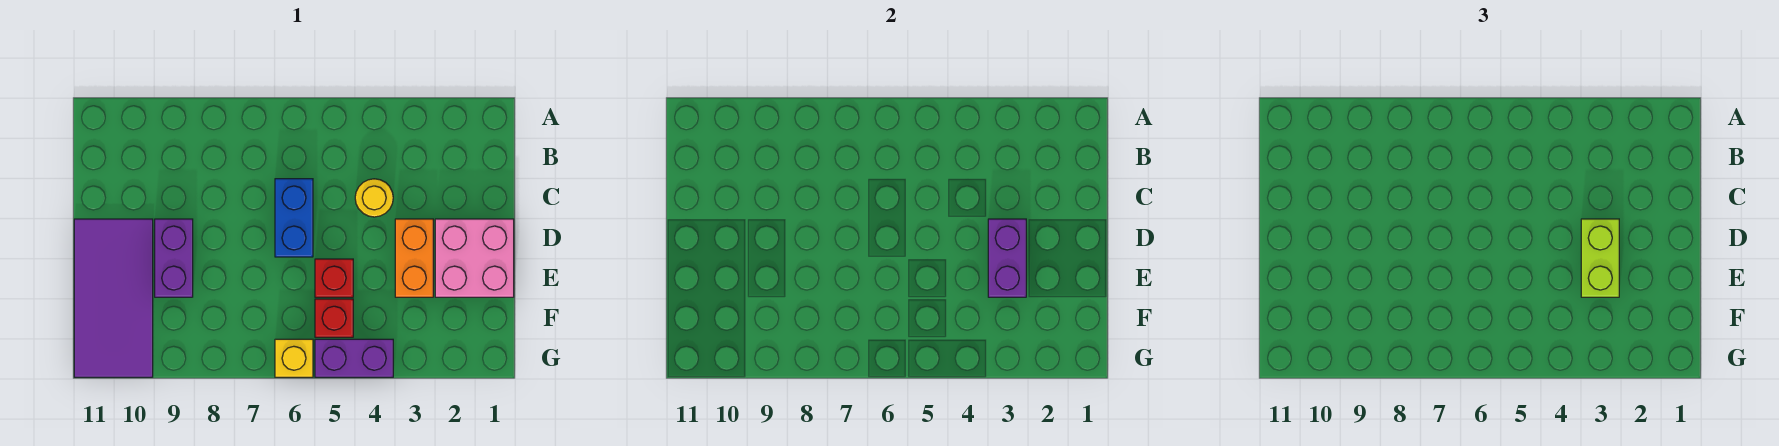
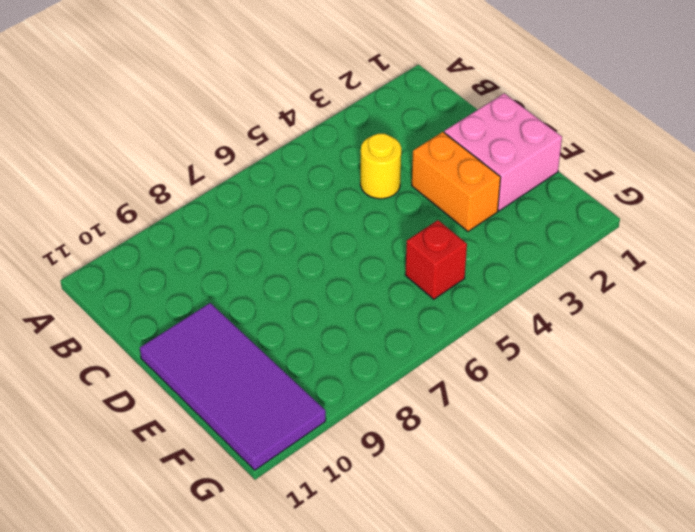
none -> blue brick C6:D6 level 1
none -> purple brick D9:E9 level 1
none -> red brick E5 level 1

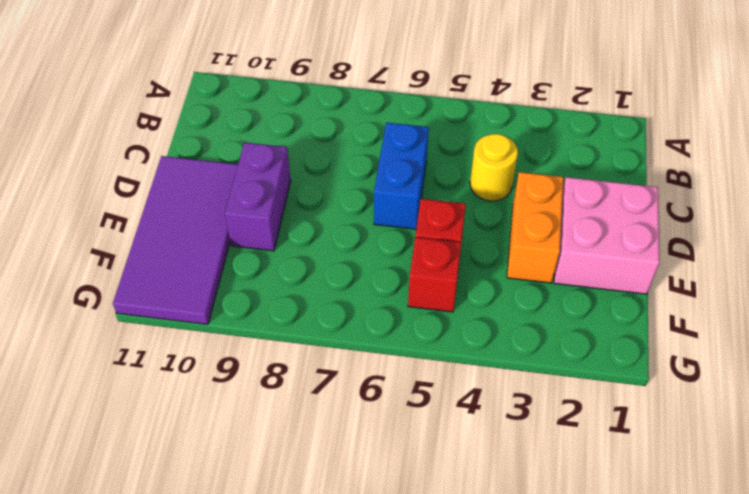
none -> purple brick G4:G5 level 1
none -> yellow brick G6 level 1
none -> purple brick D3:E3 level 2

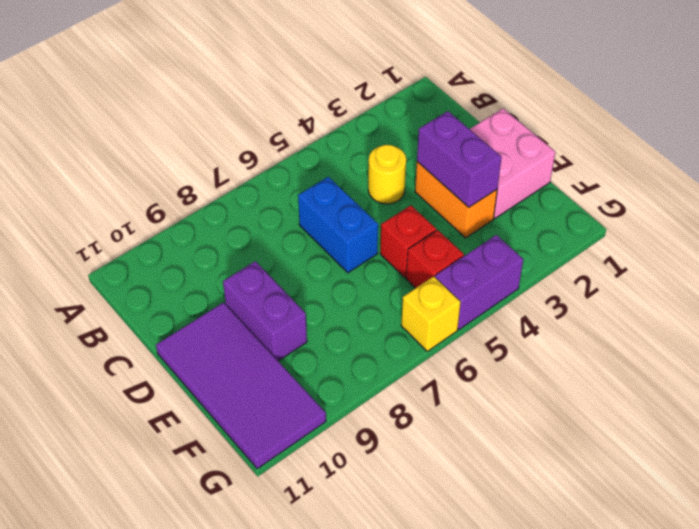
none -> lime brick D3:E3 level 3

